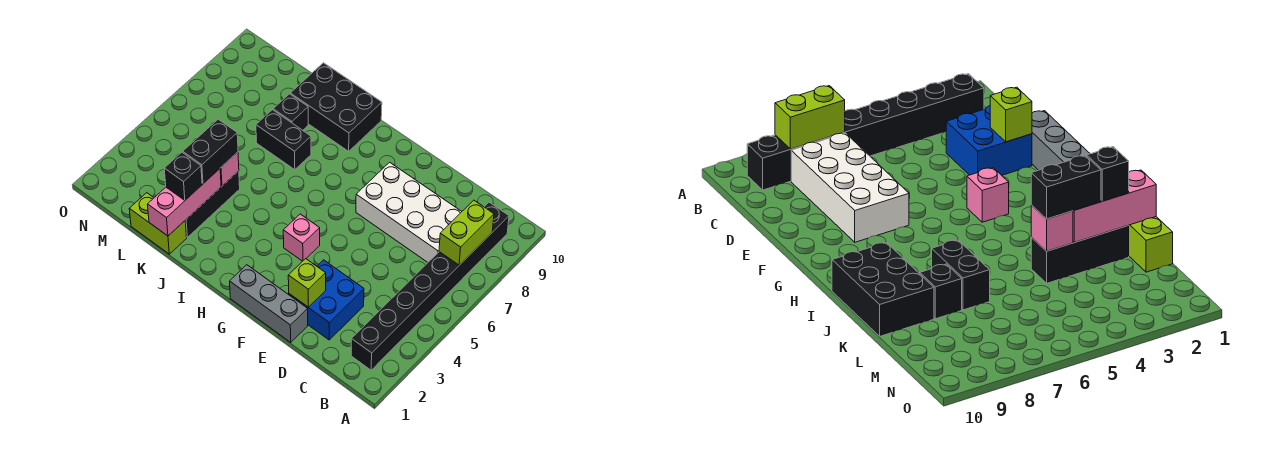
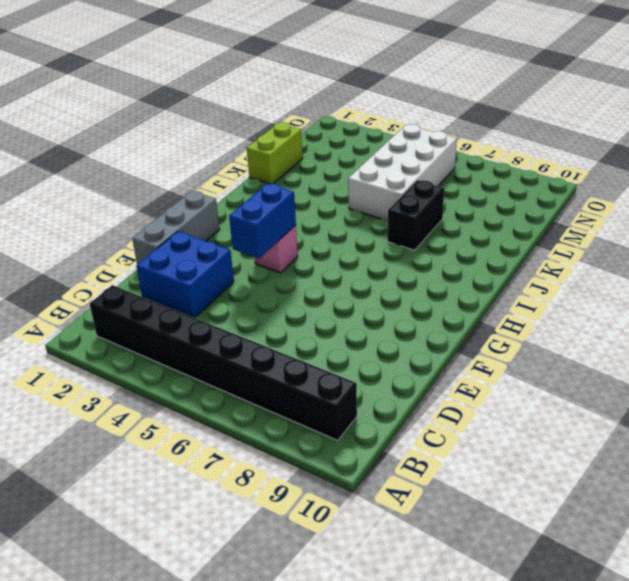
blue brick F4:G4 level 2 -> none
white brick K5:N6 level 1 -> white brick C7:F8 level 1
none -> black brick I9:K10 level 1
none -> black brick K2:K4 level 1
none -> black brick K8 level 1

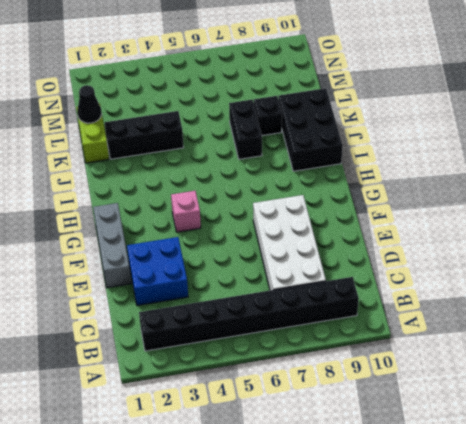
black cone L1 level 2 -> none
none -> lime brick B7:B8 level 2
none -> lime brick E2 level 2
none -> pink brick K1:K3 level 2

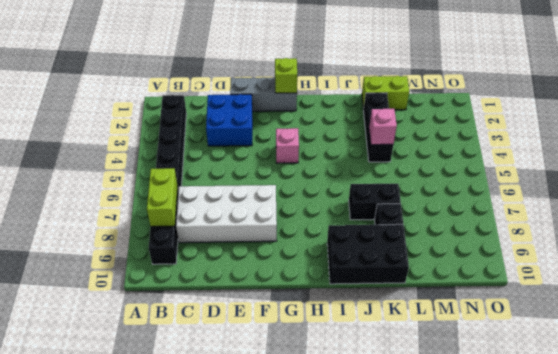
lime brick G1 level 2 -> lime brick E2 level 2
none -> pink brick K1:K3 level 2
none -> black brick K2 level 3
none -> black brick K3:K4 level 3

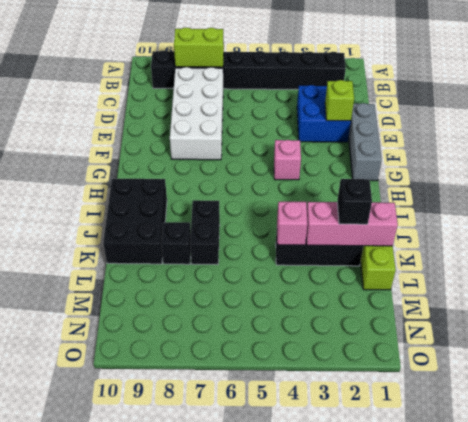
none -> black brick K3:K4 level 3

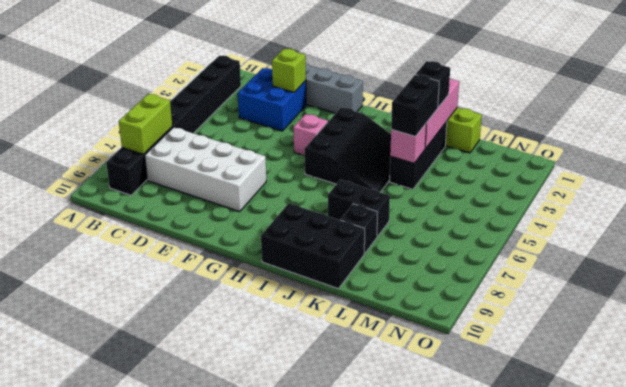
black slope H3:J5 level 1 top H -> none

